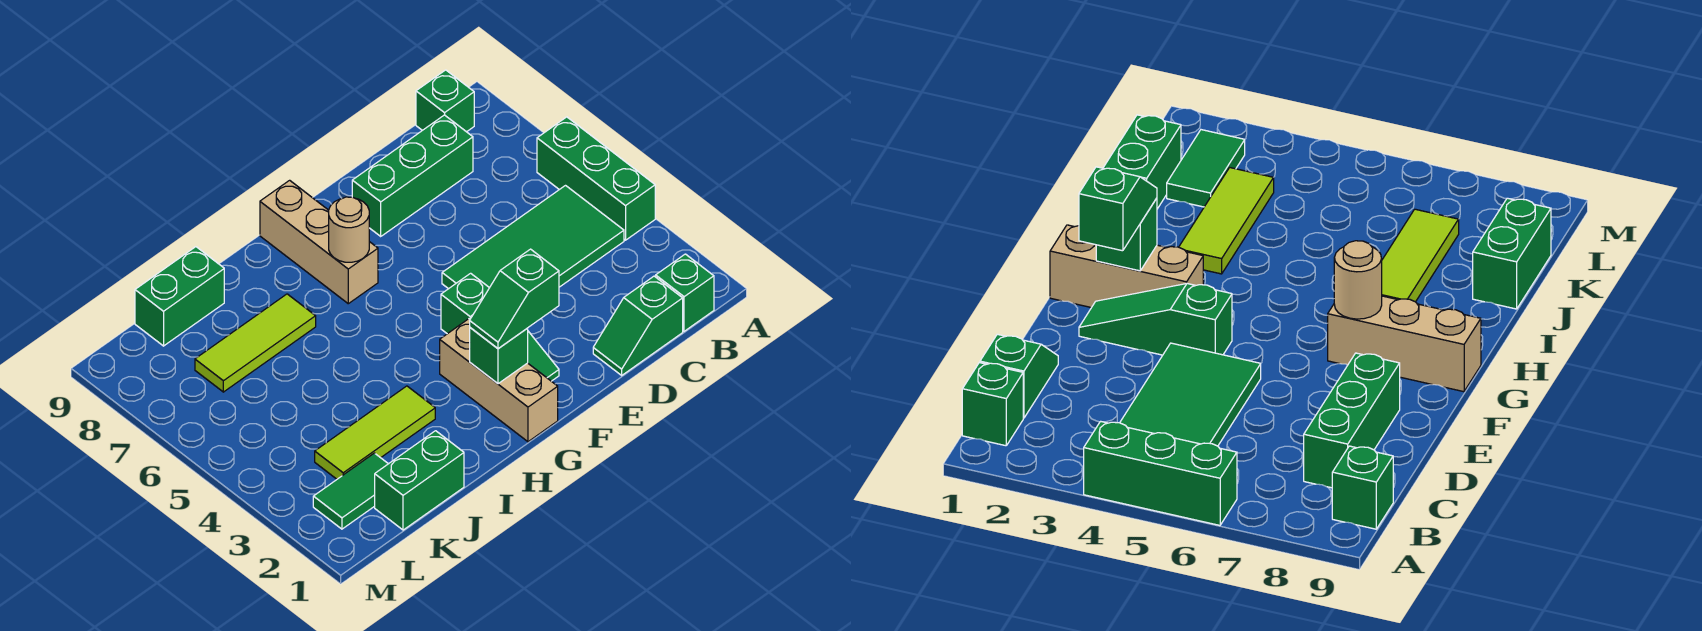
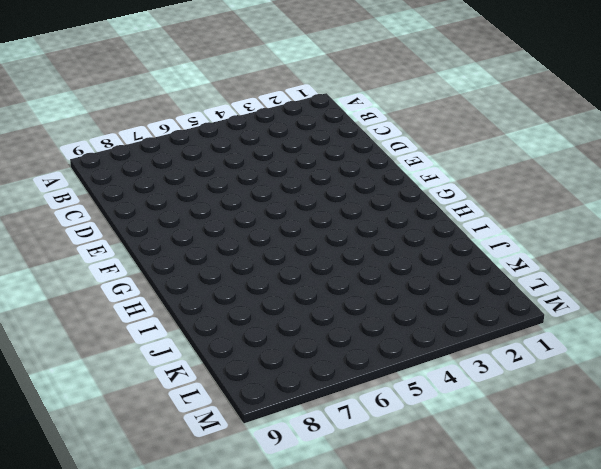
none -> green brick A4:A6 level 1
none -> green brick B1 level 1
none -> green tile B4:E5 level 1

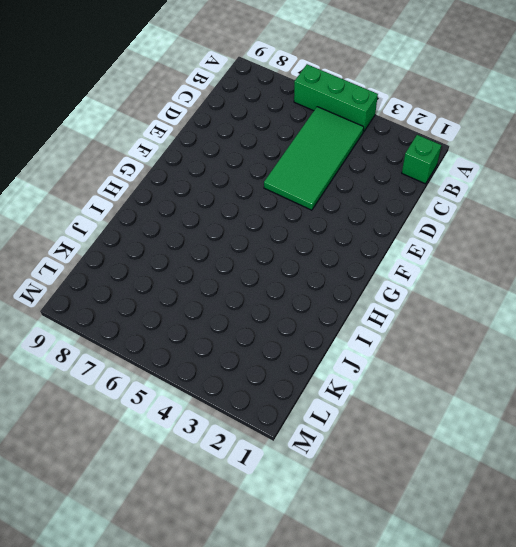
none -> green brick B9 level 1
none -> green slope C1:D1 level 1 top C
none -> green brick C8:E8 level 1

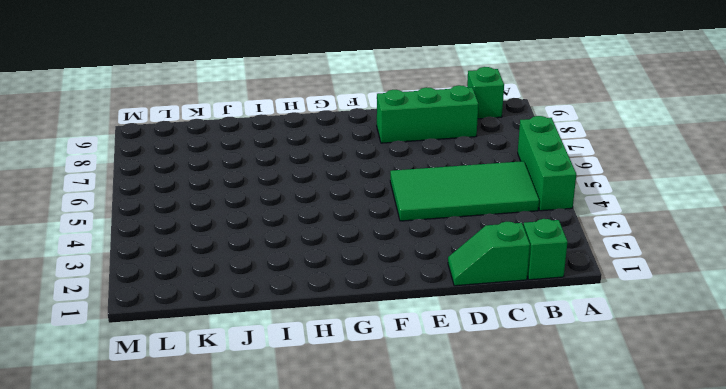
none -> green slope F2:F4 level 1 top 4
none -> tan brick G1:G3 level 1
none -> tan brick G7:G9 level 1

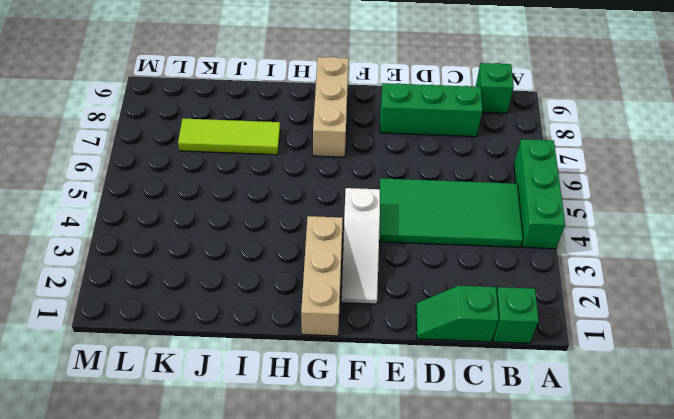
white slope F2:F4 level 1 top 4 -> green slope F2:F4 level 1 top 4
none -> lime tile I3:K3 level 1
none -> green brick J1:K1 level 1
none -> green brick J9:K9 level 1

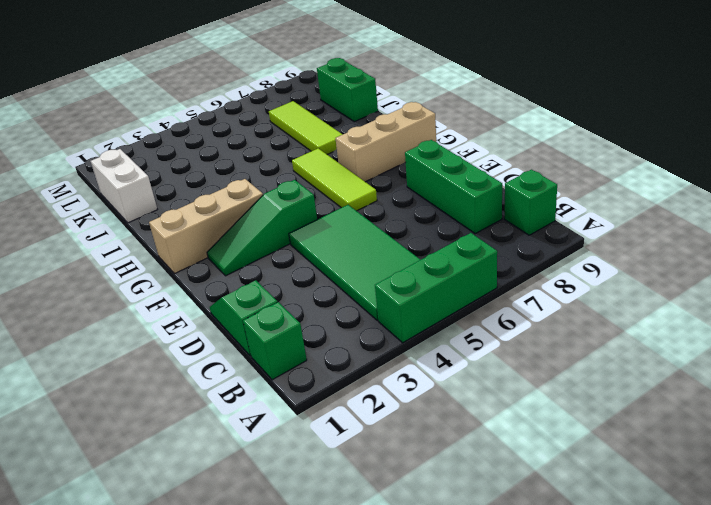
lime tile F6:H6 level 1 -> lime tile I3:K3 level 1
white brick J1:K1 level 1 -> green brick J1:K1 level 1
none -> green tile K2:L2 level 1
none -> green brick G2 level 2
none -> tan round brick G7 level 2

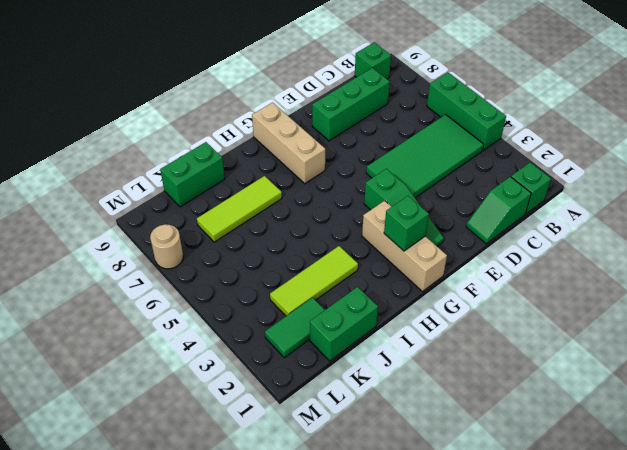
tan round brick M7 level 1 -> tan round brick G7 level 2
none -> green slope F2:G2 level 3 top F

